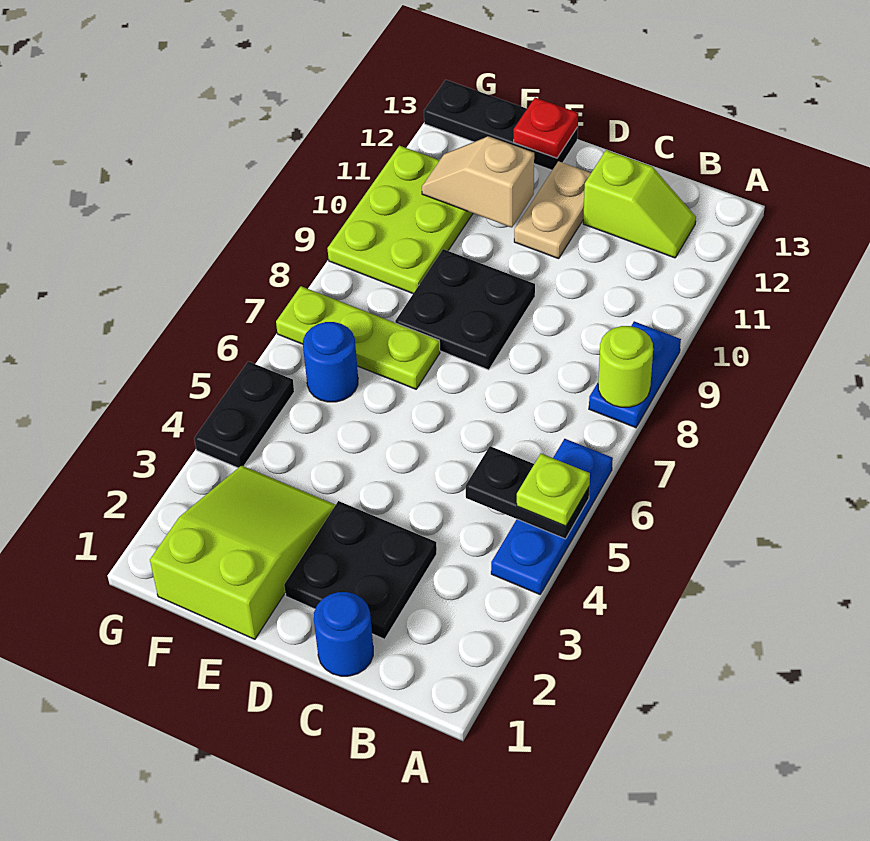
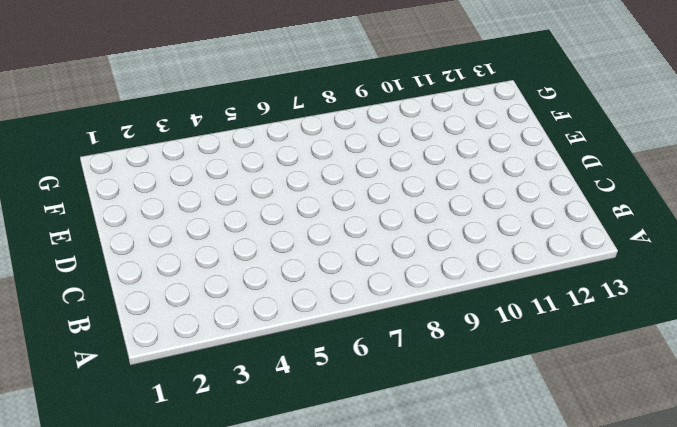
none -> blue plate A4:A6 level 1
none -> blue plate A8:A9 level 1
none -> lime slope B12:C12 level 1 top C

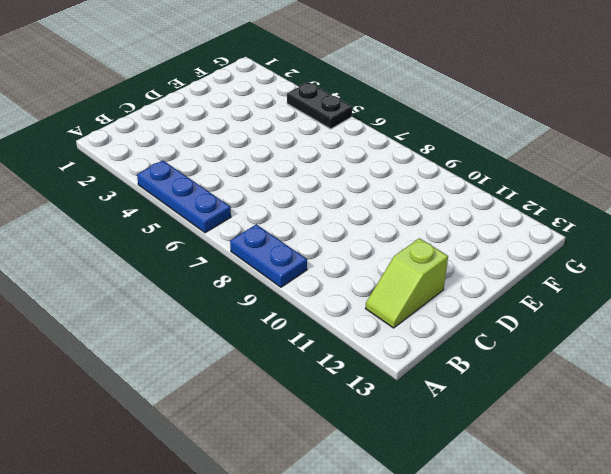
none -> blue round brick C1 level 1
none -> black plate C2:D3 level 1
none -> black plate D8:E9 level 1

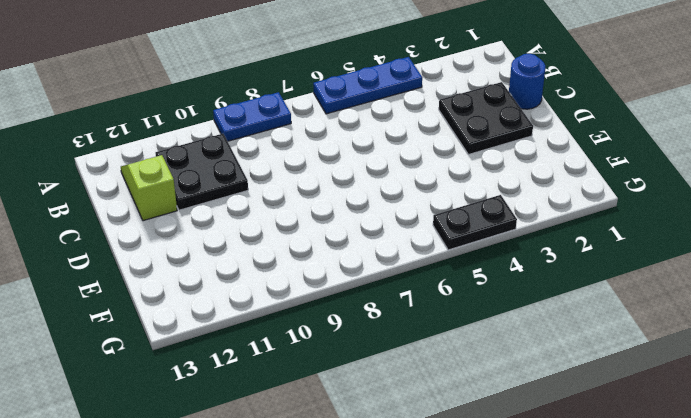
black plate B10:C11 level 1 -> black plate D8:E9 level 1
none -> tan plate D11:D12 level 1
none -> lime slope E1:F3 level 1 top 1
none -> lime plate E7:G7 level 1

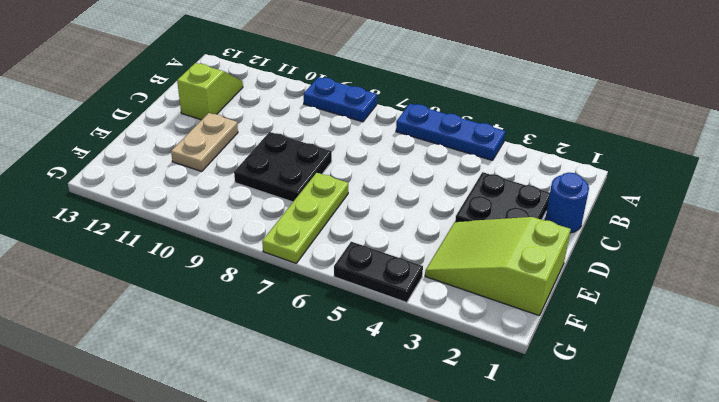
tan plate D11:E11 level 1 -> tan plate D11:D12 level 1
none -> black plate E13:G13 level 1
none -> blue round brick F6 level 1
none -> lime plate F9:G11 level 1

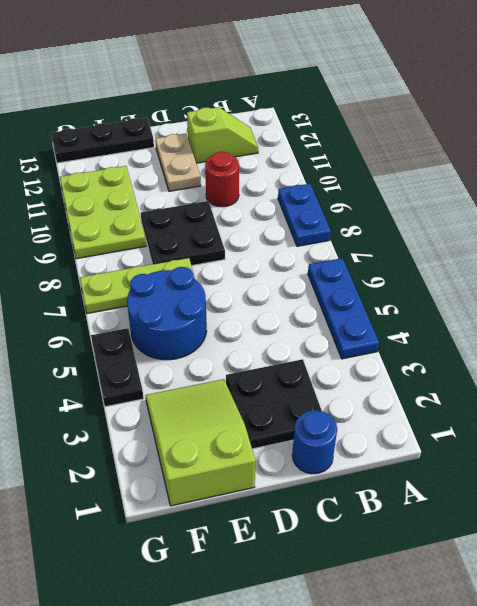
red round brick C10 level 1 -> none
blue round brick E5:F6 level 1 -> blue round brick F6 level 1
none -> black plate A5:B5 level 2
none -> lime round brick A8 level 2
none -> tan slope E11:F11 level 2 top E

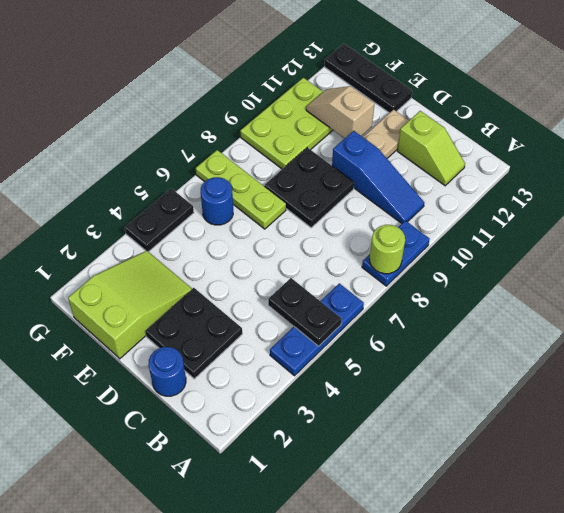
blue slope B10:D10 level 1 top D -> none
none -> red plate E13 level 2
none -> lime plate A5 level 3

